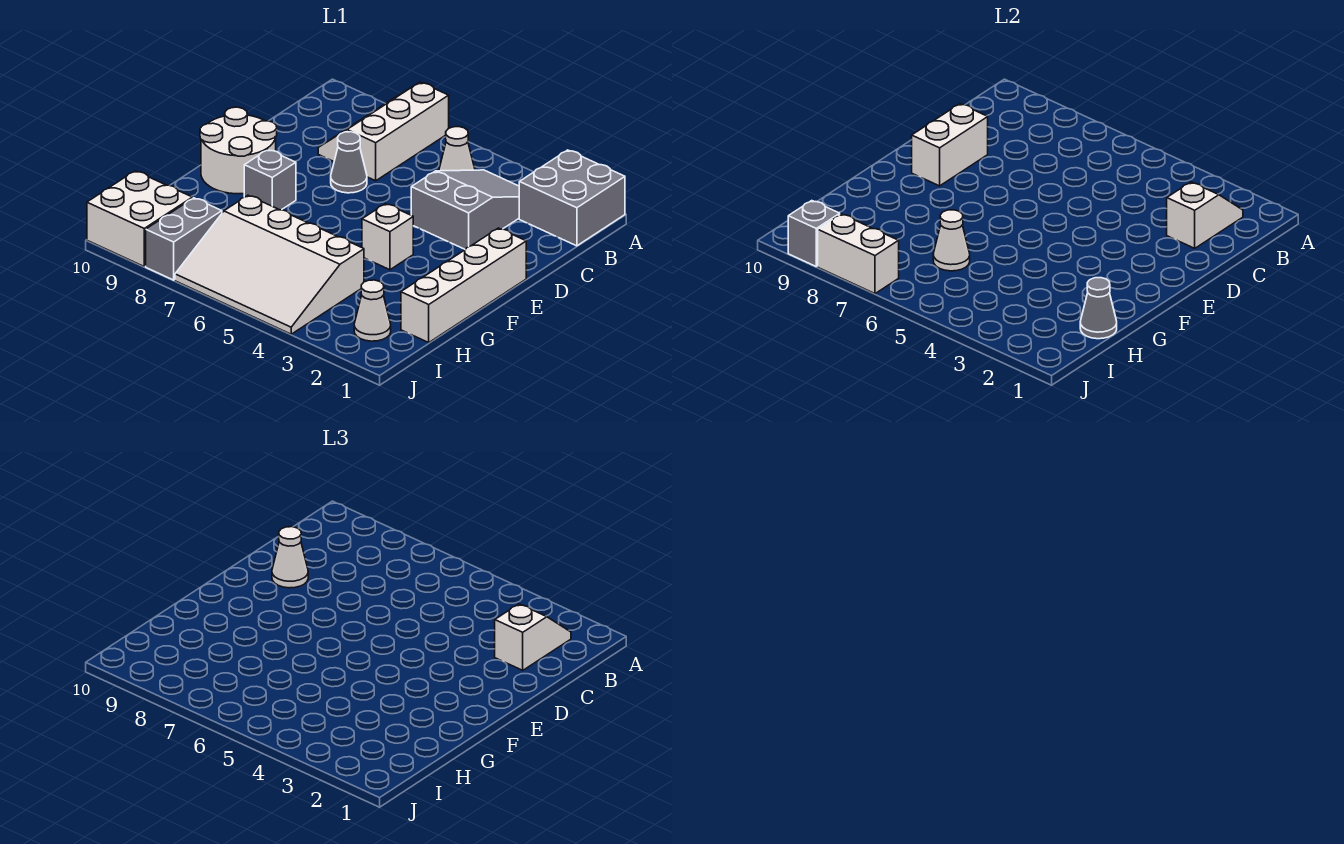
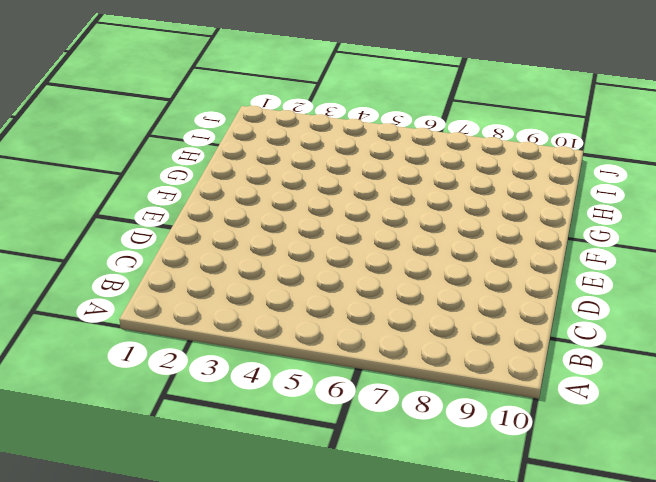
none -> grey brick A1:B2 level 1
none -> white slope A7:C8 level 1 top 7
none -> grey slope B3:D4 level 1 top D

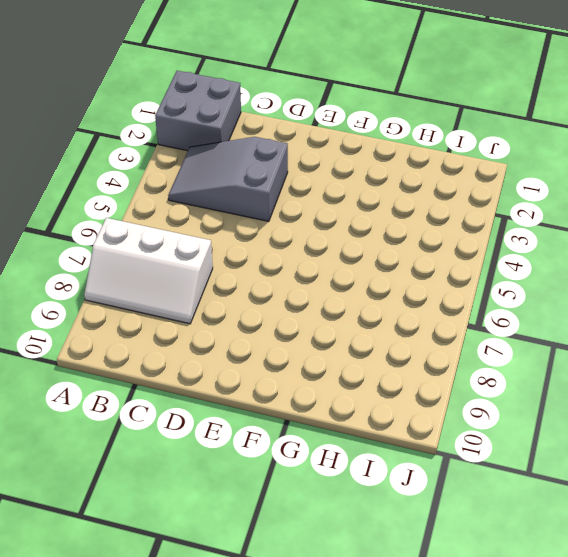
none -> white cone B5 level 1
none -> grey cone D7 level 1
none -> white brick E1:H1 level 1

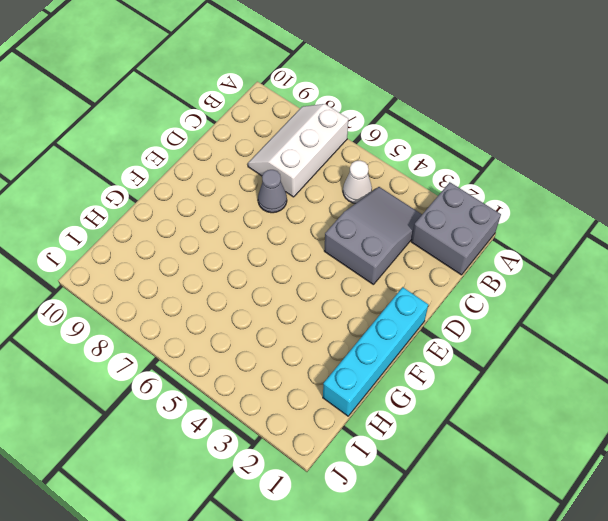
cyan brick E1:H1 level 1 -> white brick E1:H1 level 1
none -> white round brick E9:F10 level 1
none -> white brick F4 level 1
none -> grey brick F8 level 1

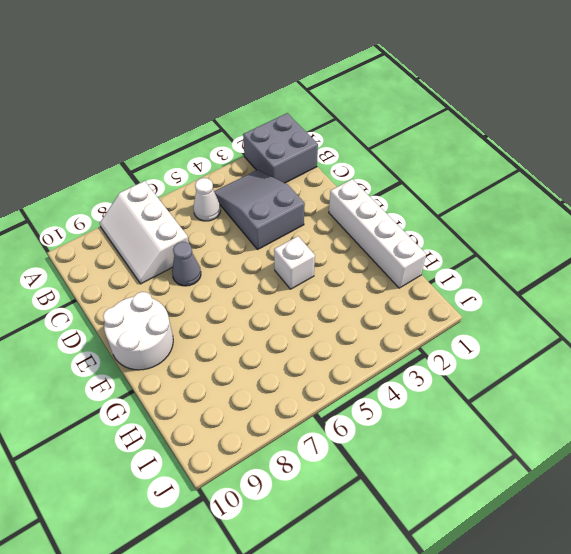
none -> grey brick F8 level 1
none -> white slope H4:J7 level 1 top H
none -> white cone I2 level 1

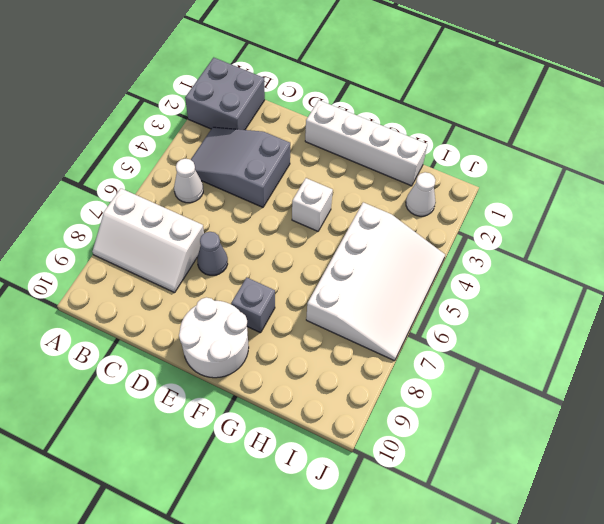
none -> grey brick I8:J8 level 1
none -> white brick I9:J10 level 1
none -> white slope B2:C2 level 2 top C

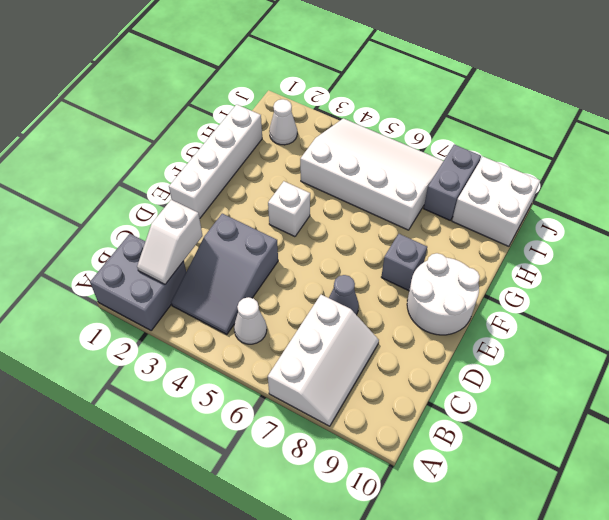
none -> white brick D9:E9 level 2
none -> grey cone H1 level 2
none -> white cone H6 level 2

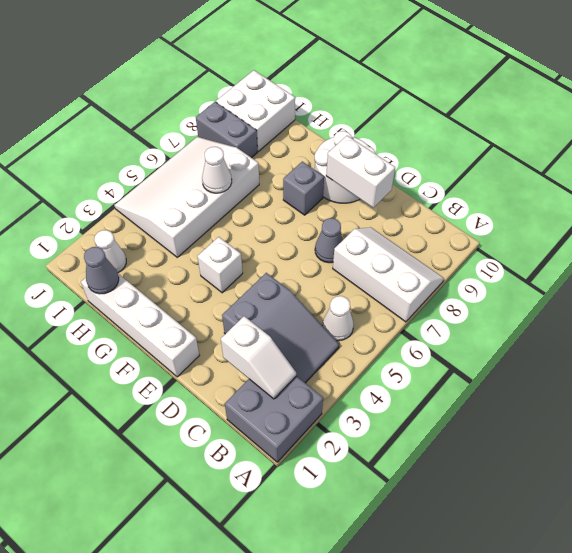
none -> white brick J7:J8 level 2
none -> grey brick J9 level 2
none -> white slope B2:C2 level 3 top C

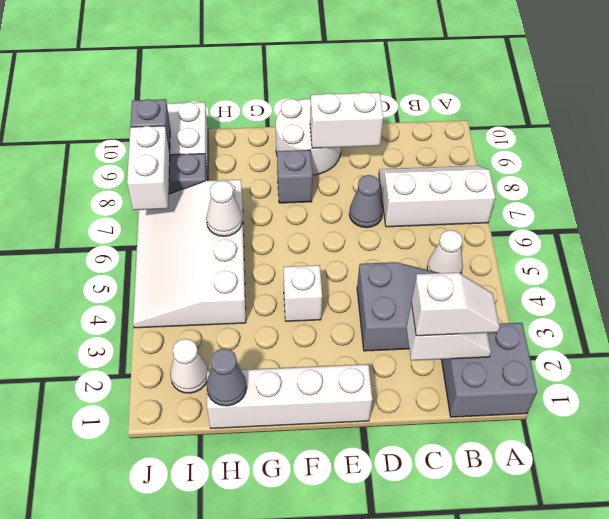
none -> white cone D9 level 3

